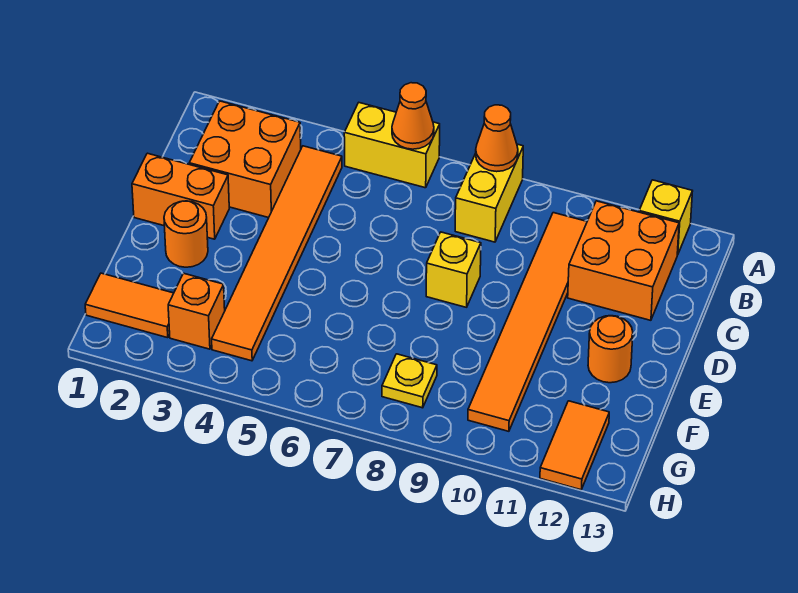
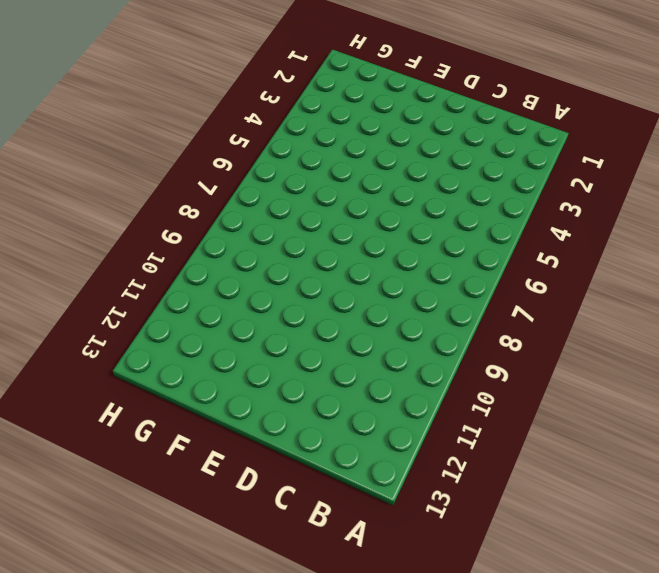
none -> yellow brick A5:A6 level 1
none -> yellow brick A8:B8 level 1
none -> yellow brick A12 level 1

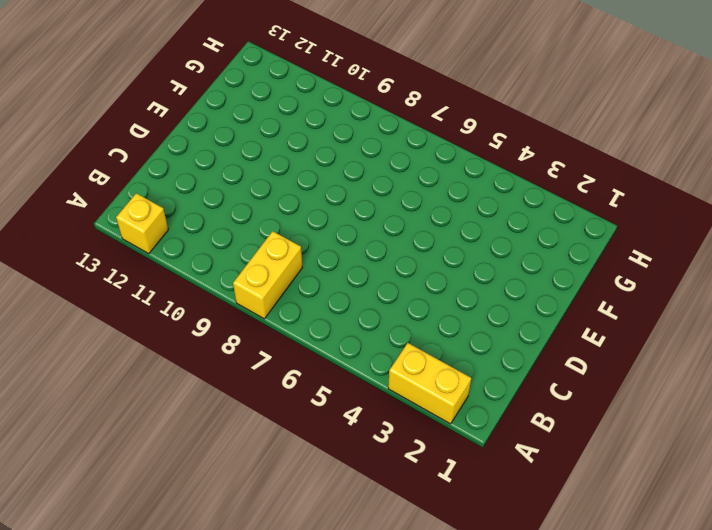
yellow brick A2:A3 level 1 -> yellow brick A5:A6 level 1
none -> orange brick B2:C3 level 1
none -> orange tile B4:G4 level 1
none -> orange tile B10:G10 level 1

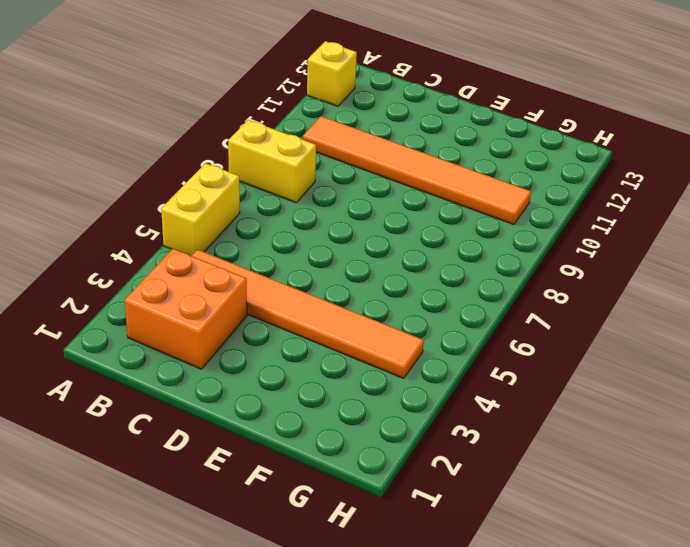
none -> orange brick B11:C12 level 1
none -> orange brick D1:D2 level 1
none -> yellow brick D8 level 1

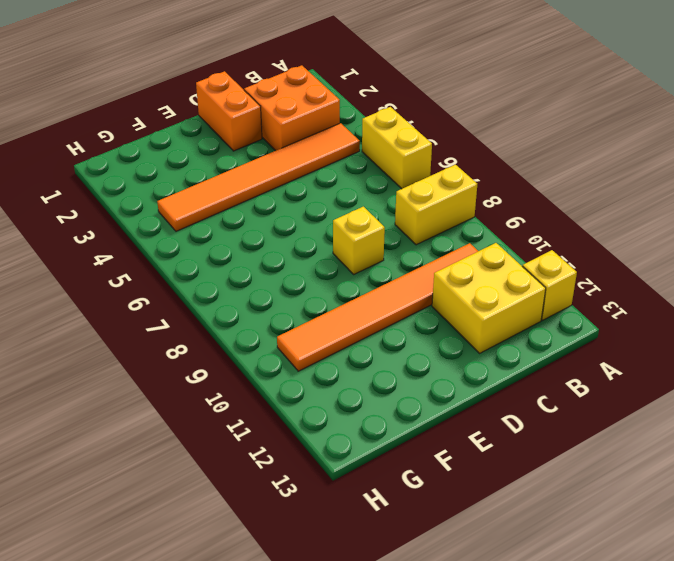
yellow brick B11:C12 level 1 -> orange brick B11:C12 level 1
none -> orange round brick E2 level 1
none -> orange round brick E12 level 1
none -> orange tile G1:G2 level 1

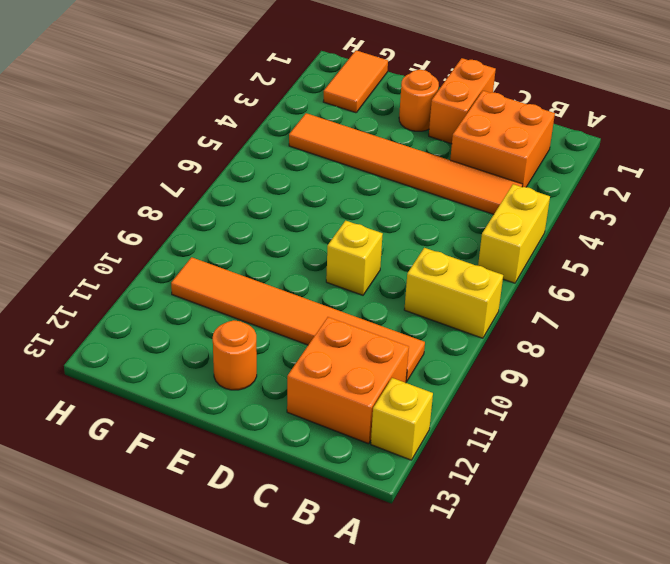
none -> orange brick G3 level 1
none -> yellow plate G8 level 1
none -> orange tile G12:H12 level 1

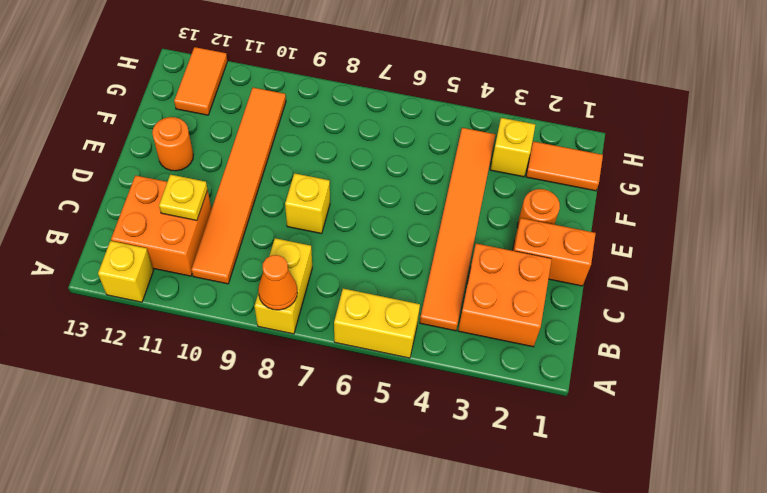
yellow plate C11 level 2 -> yellow plate G8 level 1
yellow brick G3 level 1 -> orange brick G3 level 1
none -> orange cone A6 level 2

